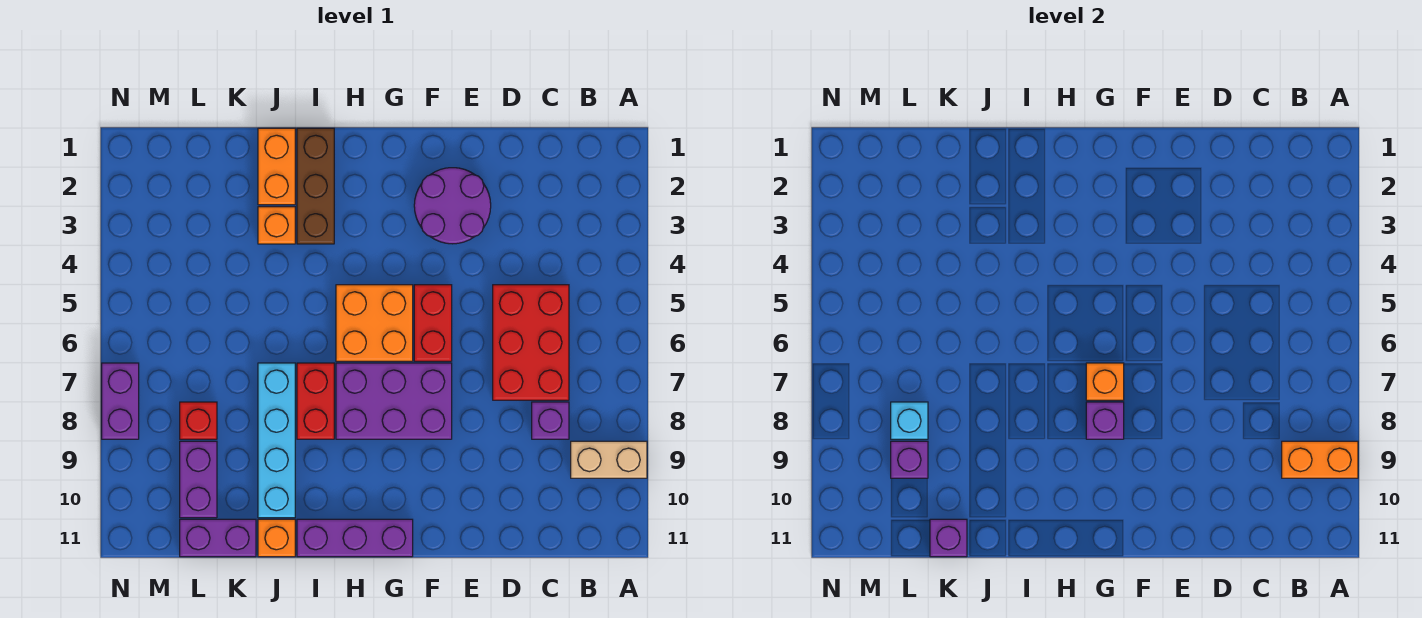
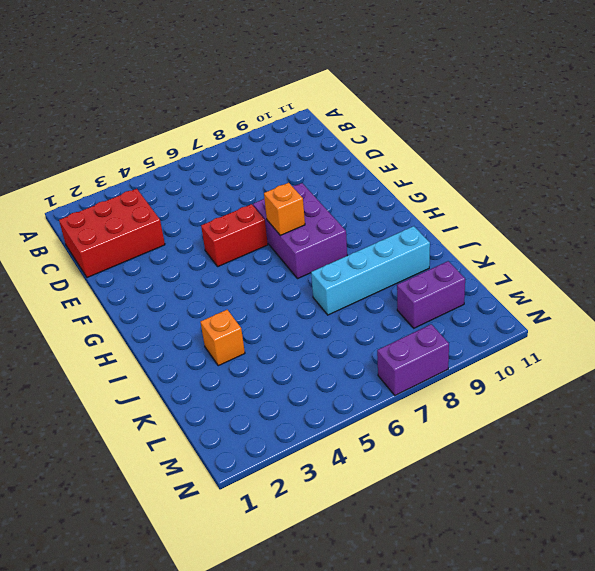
red brick C1:D3 level 1 -> red brick C5:D7 level 1
none -> tan brick A9:B9 level 1
none -> purple brick C8 level 1
none -> purple round brick E2:F3 level 1

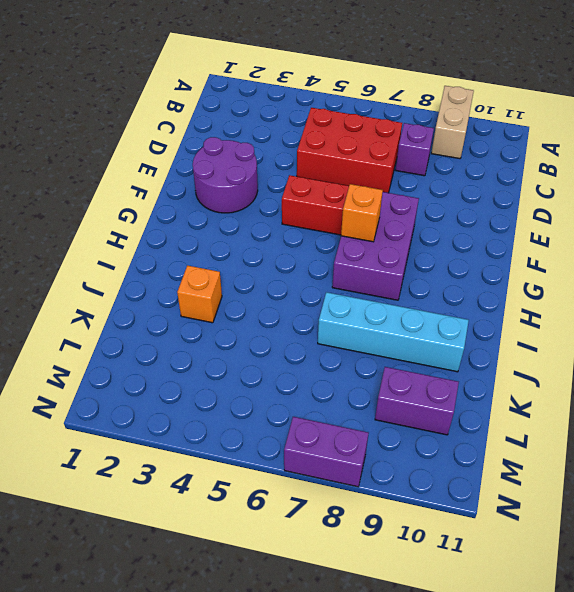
none -> orange brick G5:H6 level 1
none -> purple brick G11:I11 level 1
none -> brown brick I1:I3 level 1

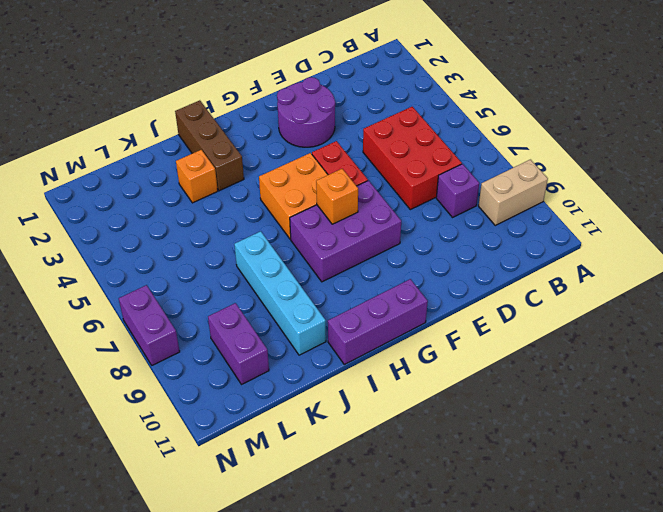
none -> red brick I7:I8 level 1
none -> orange brick J1:J2 level 1
none -> orange brick J11 level 1

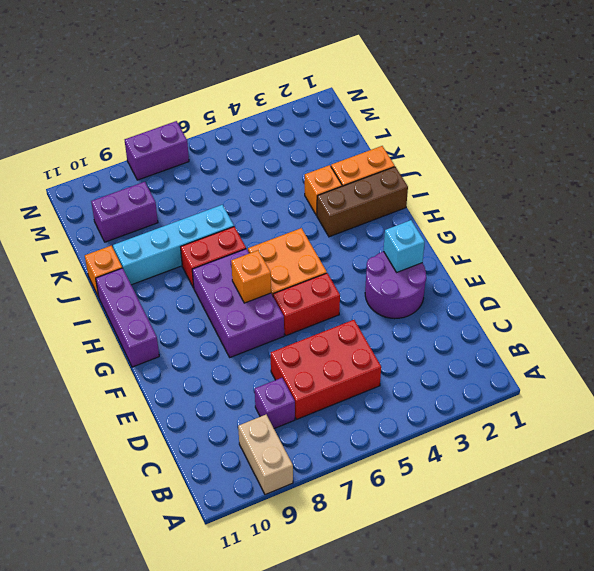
cyan brick F2 level 2 -> cyan brick L8 level 2
none -> purple brick K11:L11 level 1
none -> red brick L8 level 1
none -> orange brick A9:B9 level 2

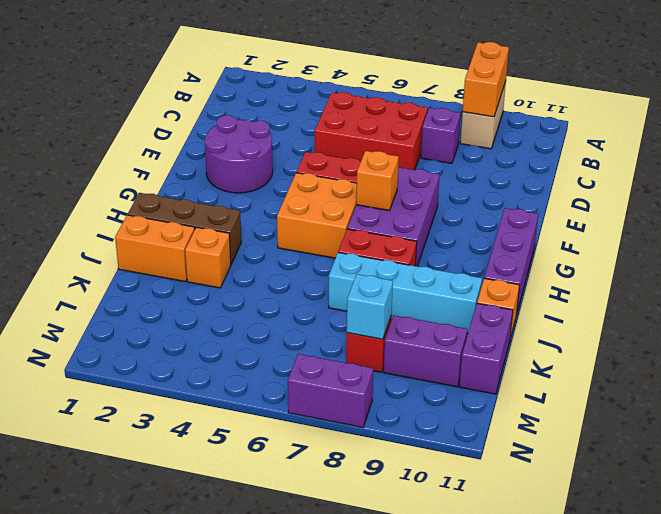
none -> purple brick G8 level 2
none -> purple brick K11 level 2
none -> purple brick L9 level 2

